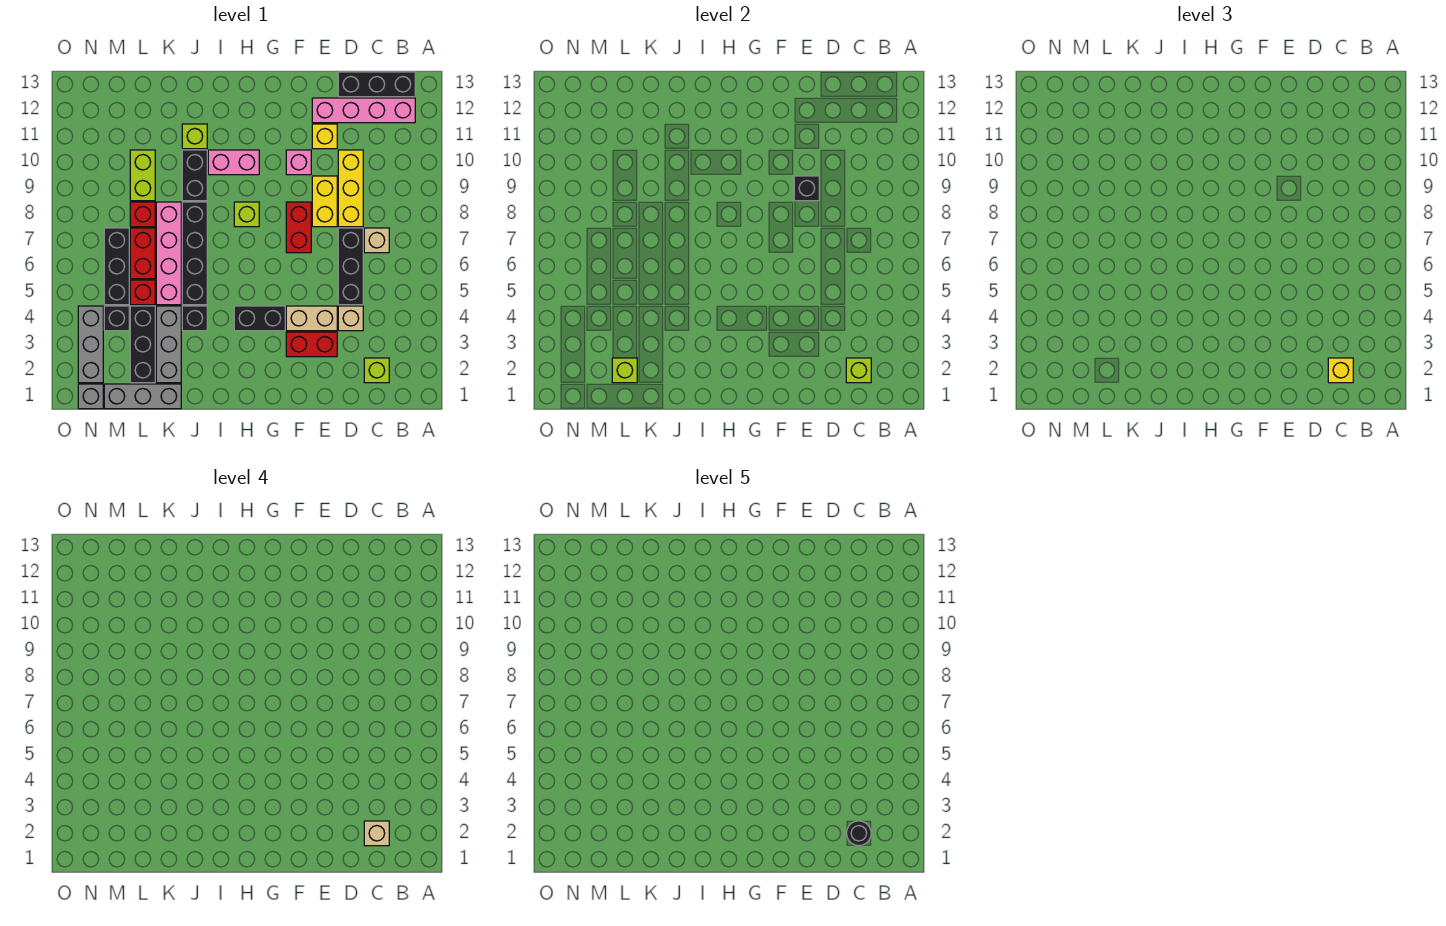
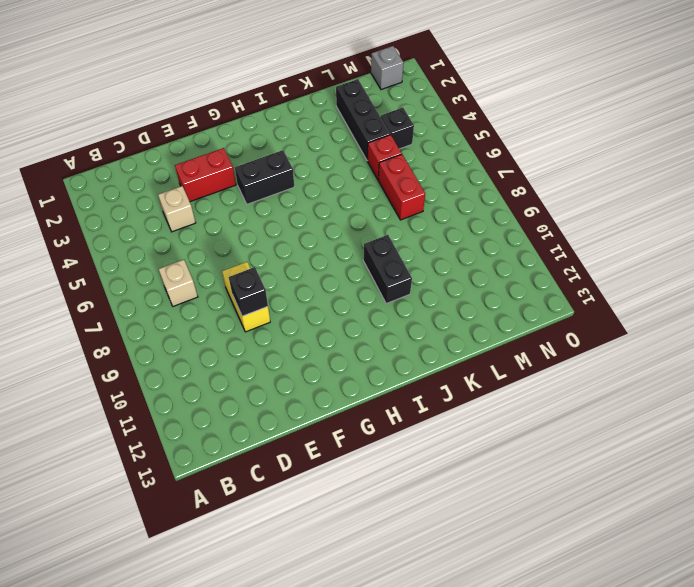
none -> pink brick B12:E12 level 1
none -> black brick B13:D13 level 1
none -> lime brick C2 level 1
none -> black brick D5:D7 level 1

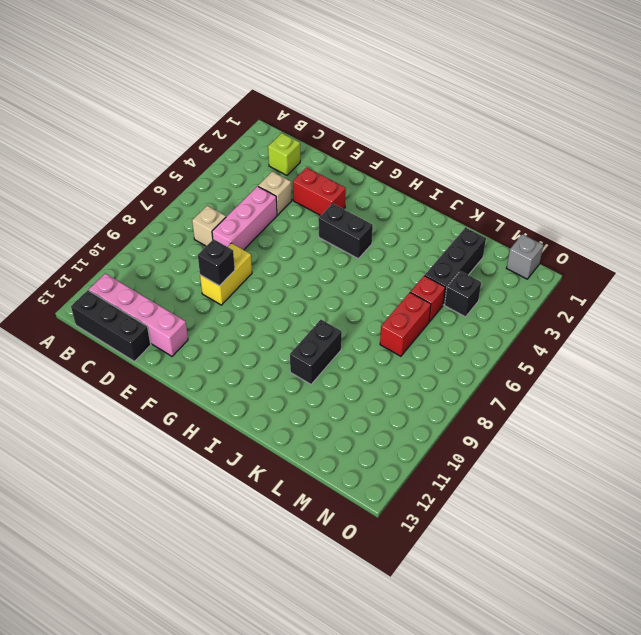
pink brick D5:D7 level 1 -> black brick D5:D7 level 1
none -> yellow brick D8:D10 level 1
none -> tan brick E4:F4 level 1
none -> yellow brick E11 level 1
none -> red brick F7:F8 level 1

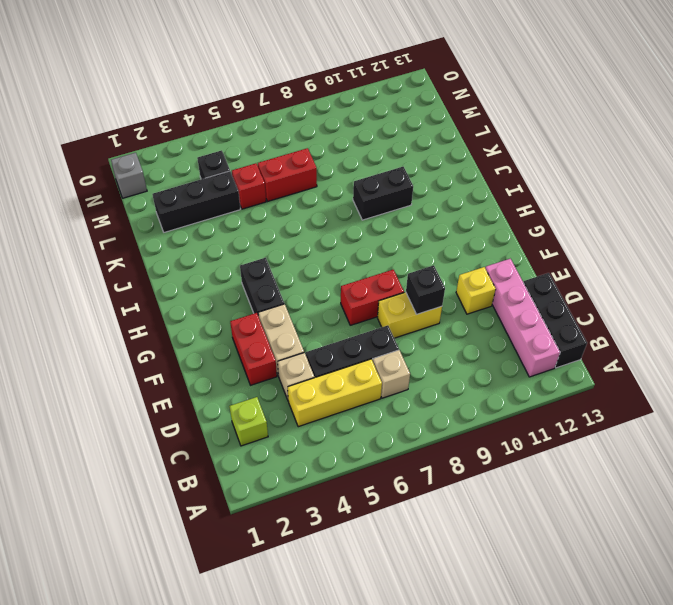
yellow brick C4:C6 level 1 -> yellow brick D8:D10 level 1
none -> pink brick F10 level 1
none -> lime brick H8 level 1
none -> pink brick H10:I10 level 1
none -> black brick J4 level 1

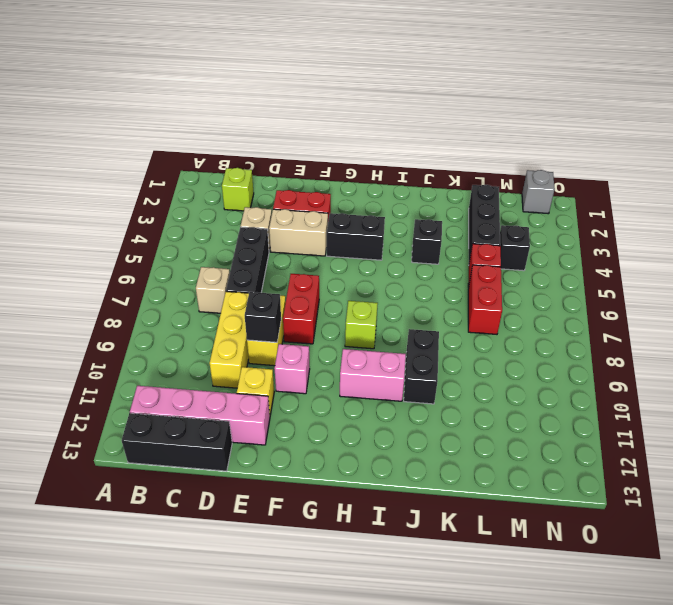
none -> black brick J5:J8 level 1
none -> lime brick J11 level 1
none -> grey brick K1:M1 level 1
none -> grey brick K2:K4 level 1

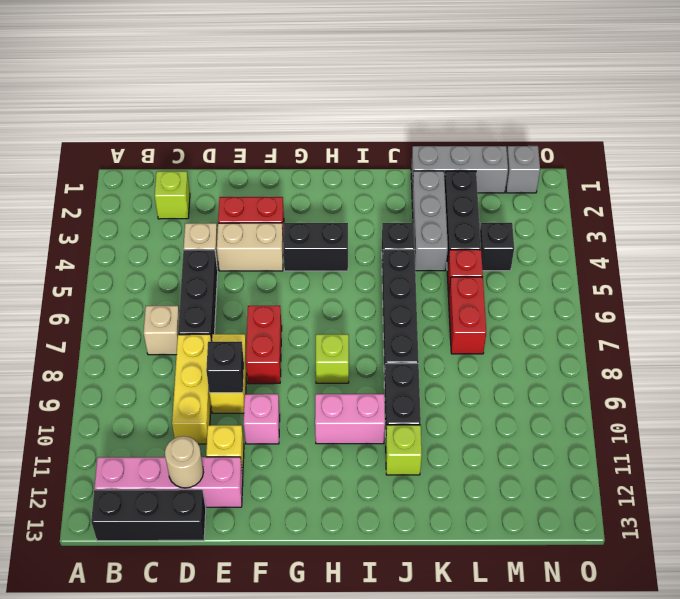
tan round brick D12 level 2 -> none
none -> pink brick K5:K8 level 1
none -> red brick L8 level 1
none -> lime brick L9:L10 level 1
none -> black brick M5:M7 level 1

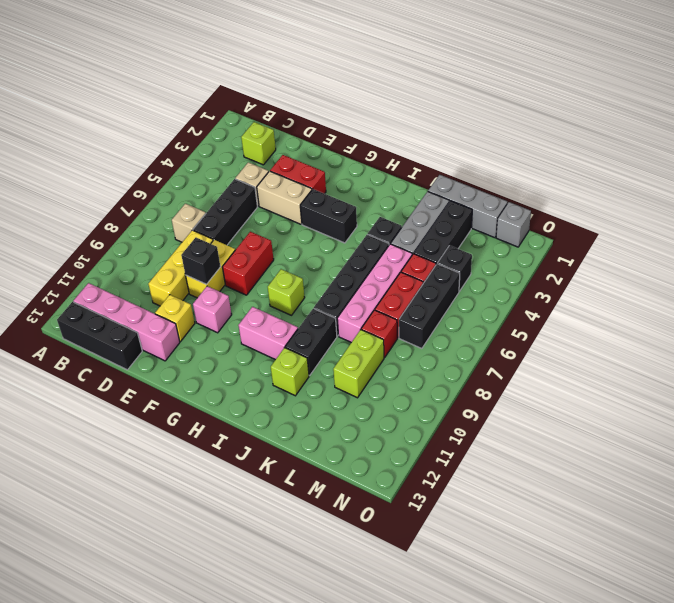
none -> grey brick N2:N4 level 1
none -> lime brick C2 level 2
none -> lime brick L2 level 2
none -> yellow brick C2 level 3

